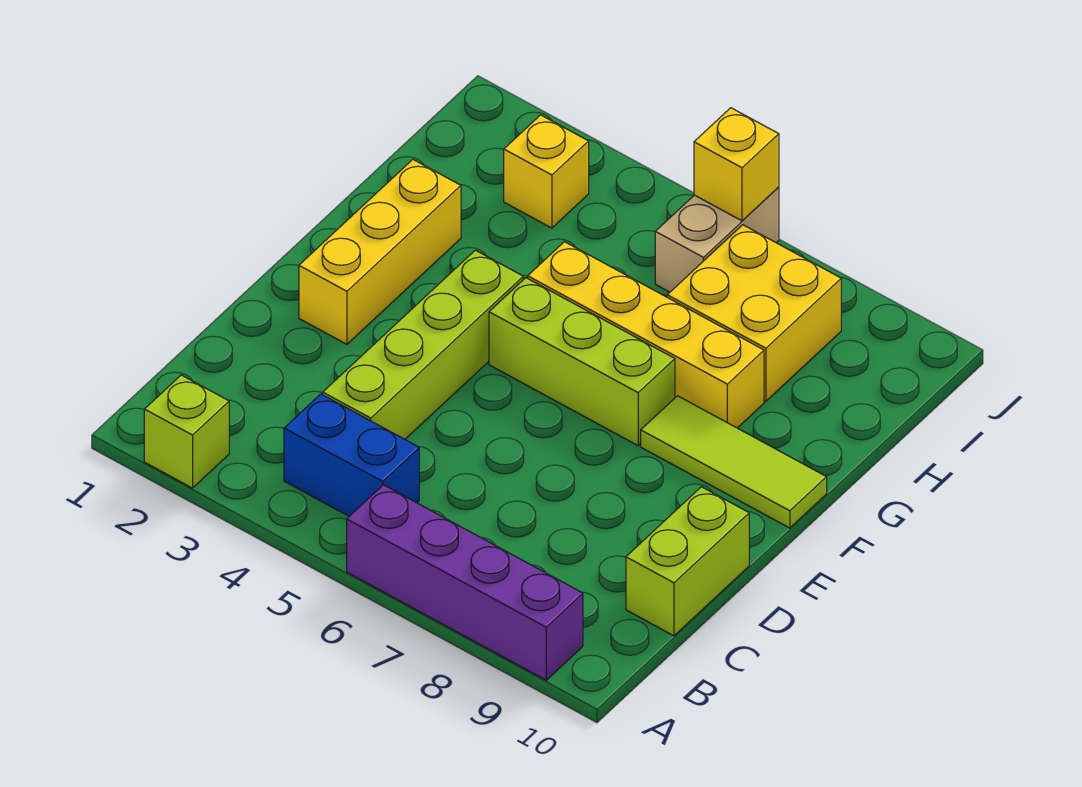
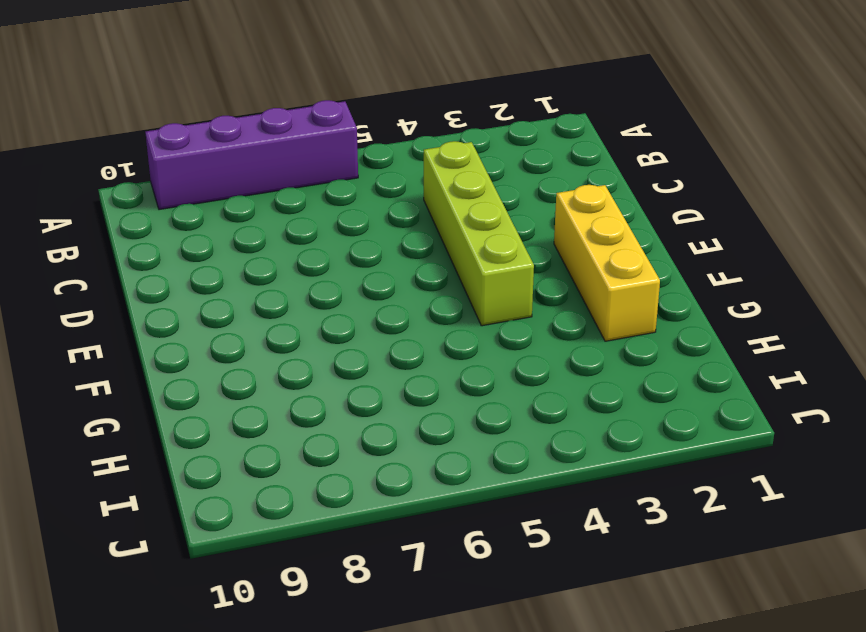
none -> lime brick A2 level 1
none -> blue brick B4:B5 level 1
none -> lime brick C10:D10 level 1

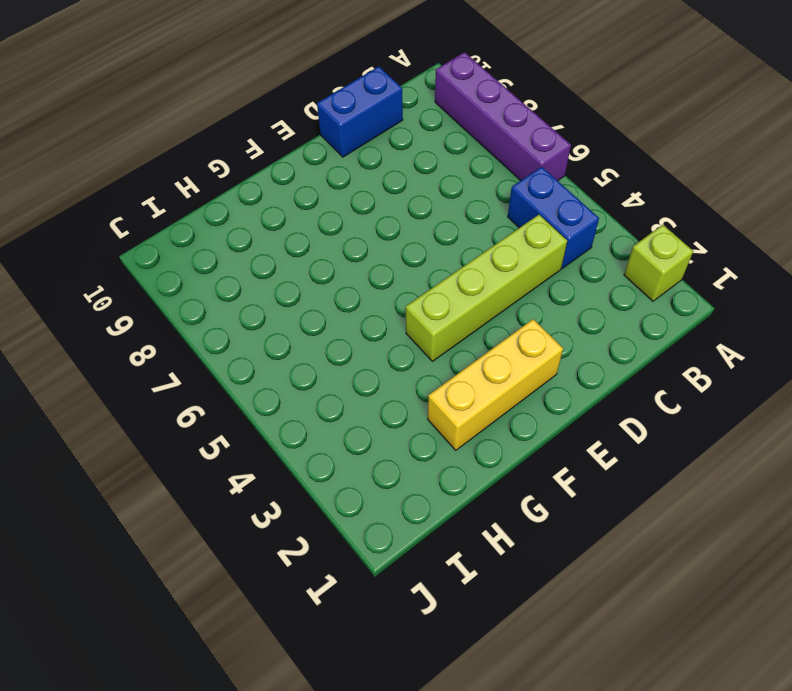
blue brick C10:D10 level 1 -> lime brick C10:D10 level 1
none -> lime brick F5:F7 level 1
none -> lime tile F8:F10 level 1
none -> yellow brick G5:G8 level 1

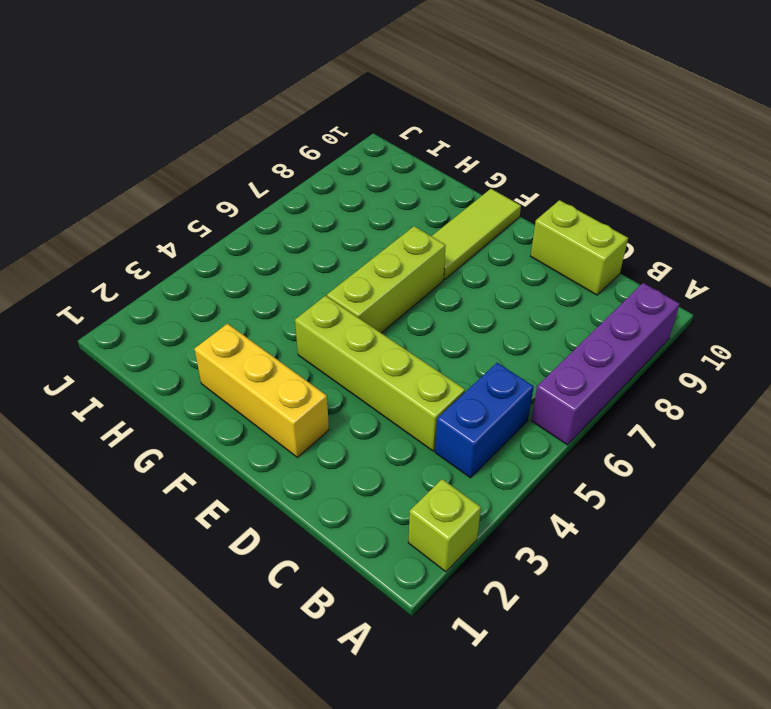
none -> yellow brick G5:G8 level 1
none -> yellow brick H7:I8 level 1
none -> yellow brick I3 level 1

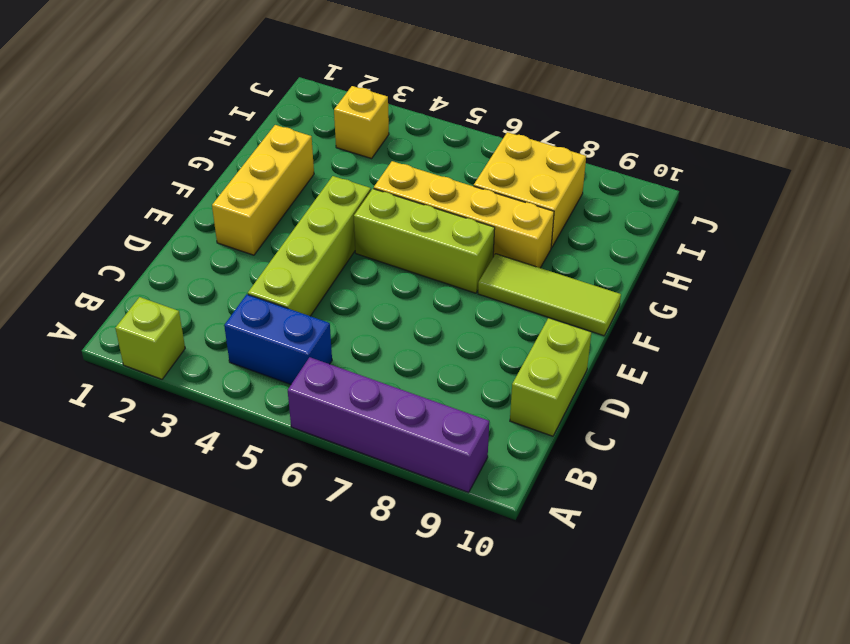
none -> tan brick I6:J6 level 1
none -> yellow brick J6 level 2

